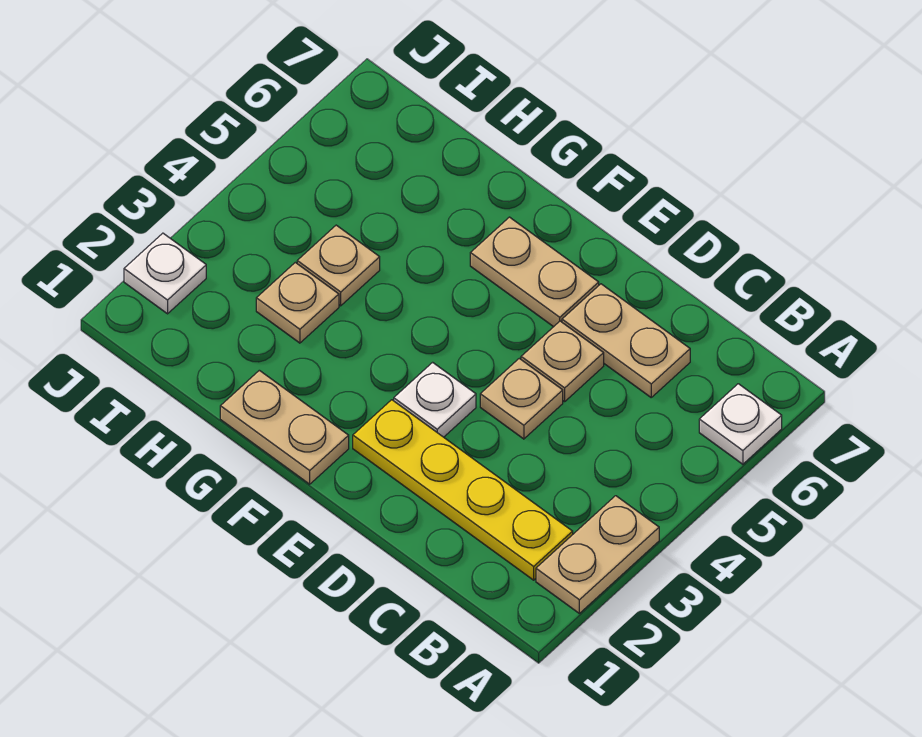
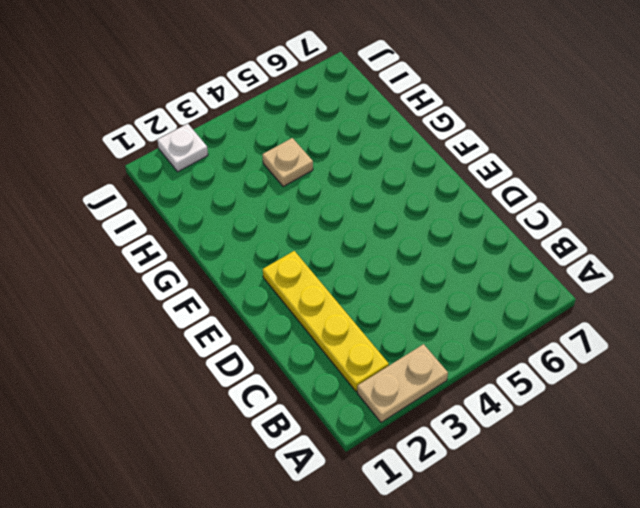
none -> white plate A6 level 1
none -> tan plate C6:D6 level 1
none -> tan plate D4 level 1

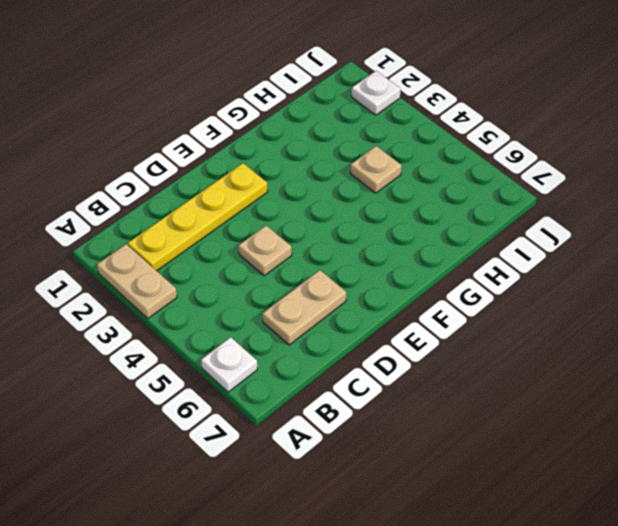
none -> tan plate D5 level 1
none -> white plate E3 level 1
none -> tan plate E6:F6 level 1

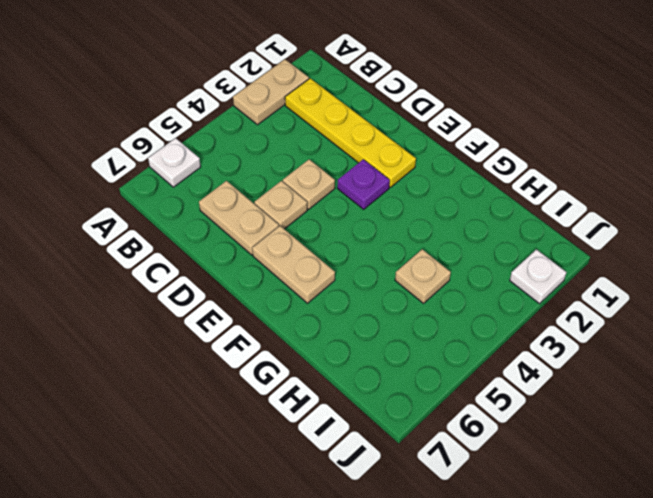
purple plate E3 level 1 -> white plate E3 level 1
none -> tan plate F1:G1 level 1
none -> tan plate H3 level 1

